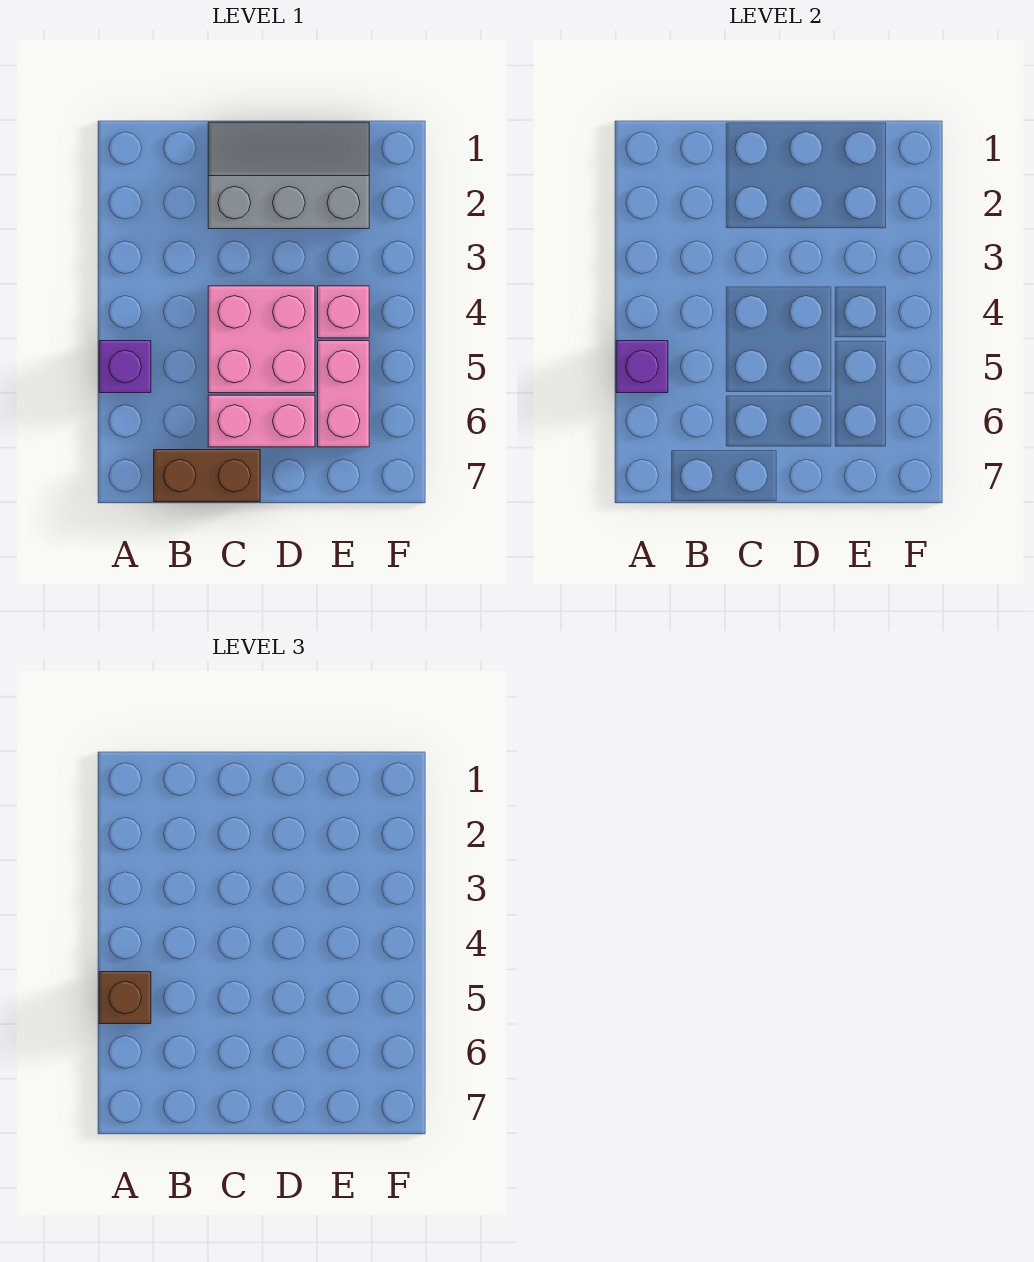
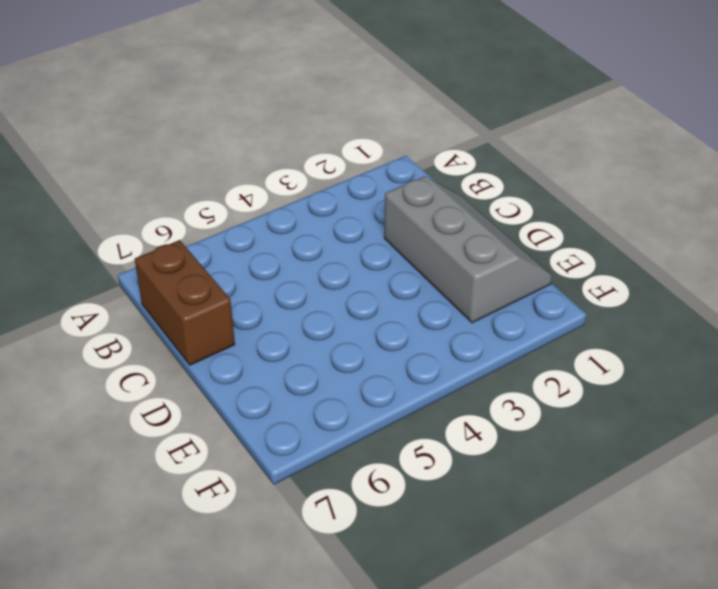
none -> purple brick A5 level 1
none -> pink brick C4:D5 level 1

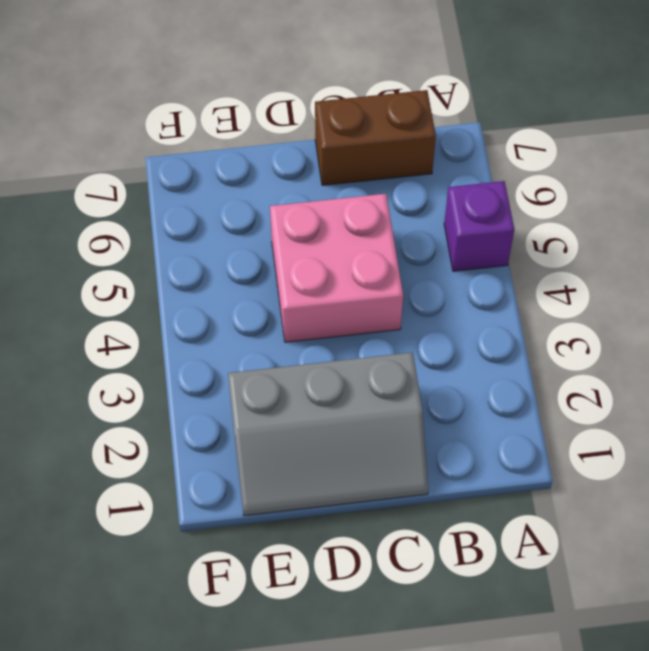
none -> pink brick C6:D6 level 1
none -> pink brick E4 level 1

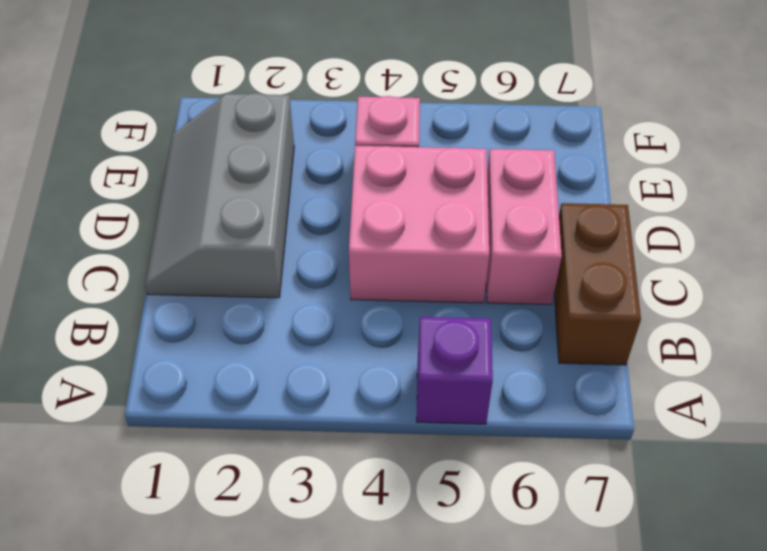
none -> pink brick E5:E6 level 1
none -> purple brick A5 level 2

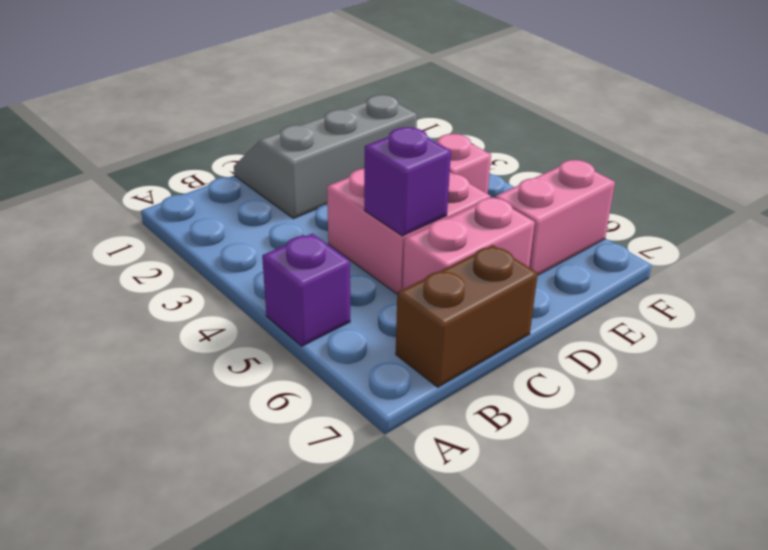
purple brick C5 level 2 -> purple brick A5 level 2
pink brick E6:F6 level 1 -> pink brick E5:E6 level 1
none -> brown brick A5 level 3

